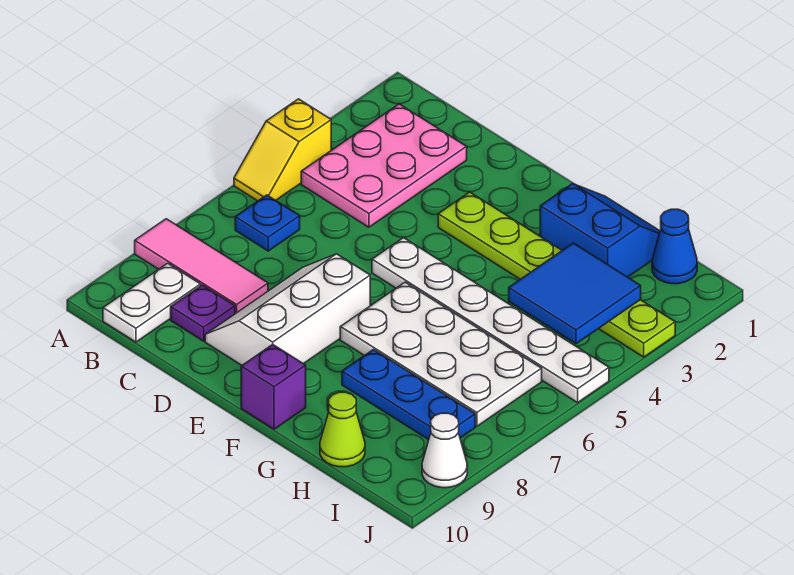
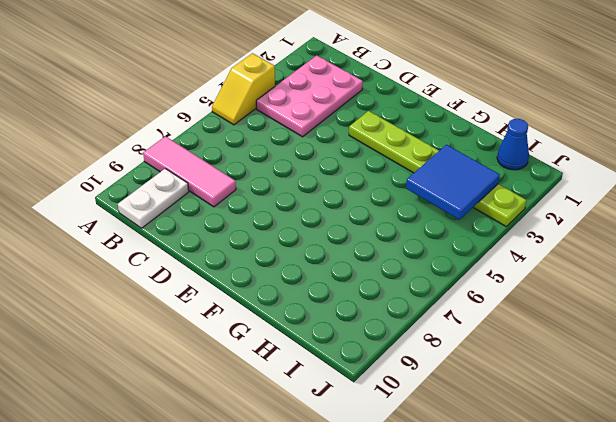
none -> blue plate B6 level 1
none -> purple plate C9 level 1
none -> white slope D7:E9 level 1 top E

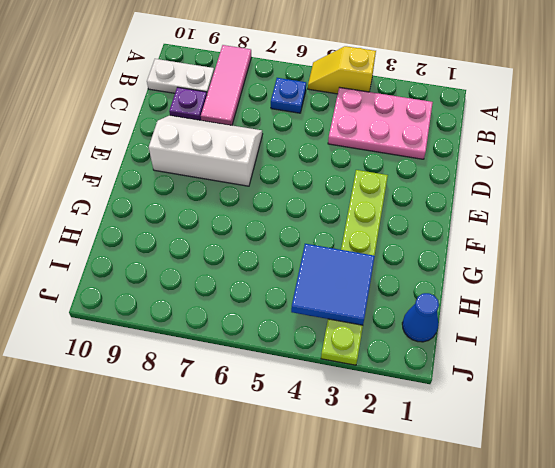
none -> white plate E5:J5 level 1
none -> white plate F6:I7 level 1
none -> purple brick F10 level 1

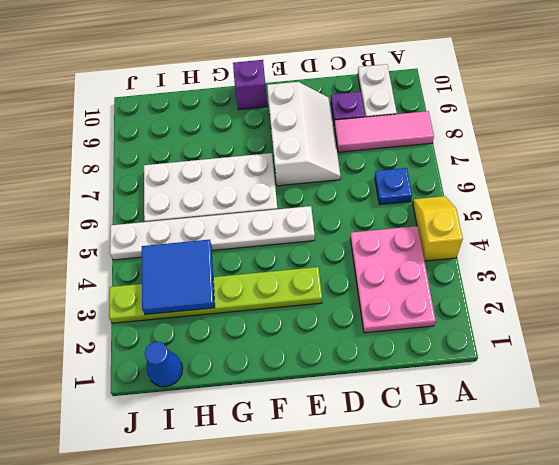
none -> blue slope G1:H2 level 1 top 2
none -> blue plate G8:I8 level 1
none -> lime cone H10 level 1

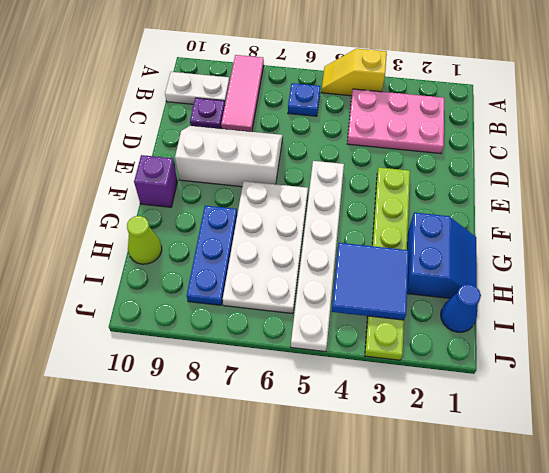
none -> white cone J9 level 1

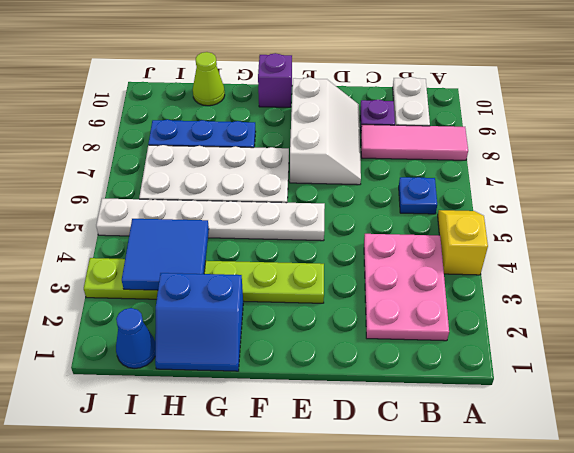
none -> white cone J9 level 1

